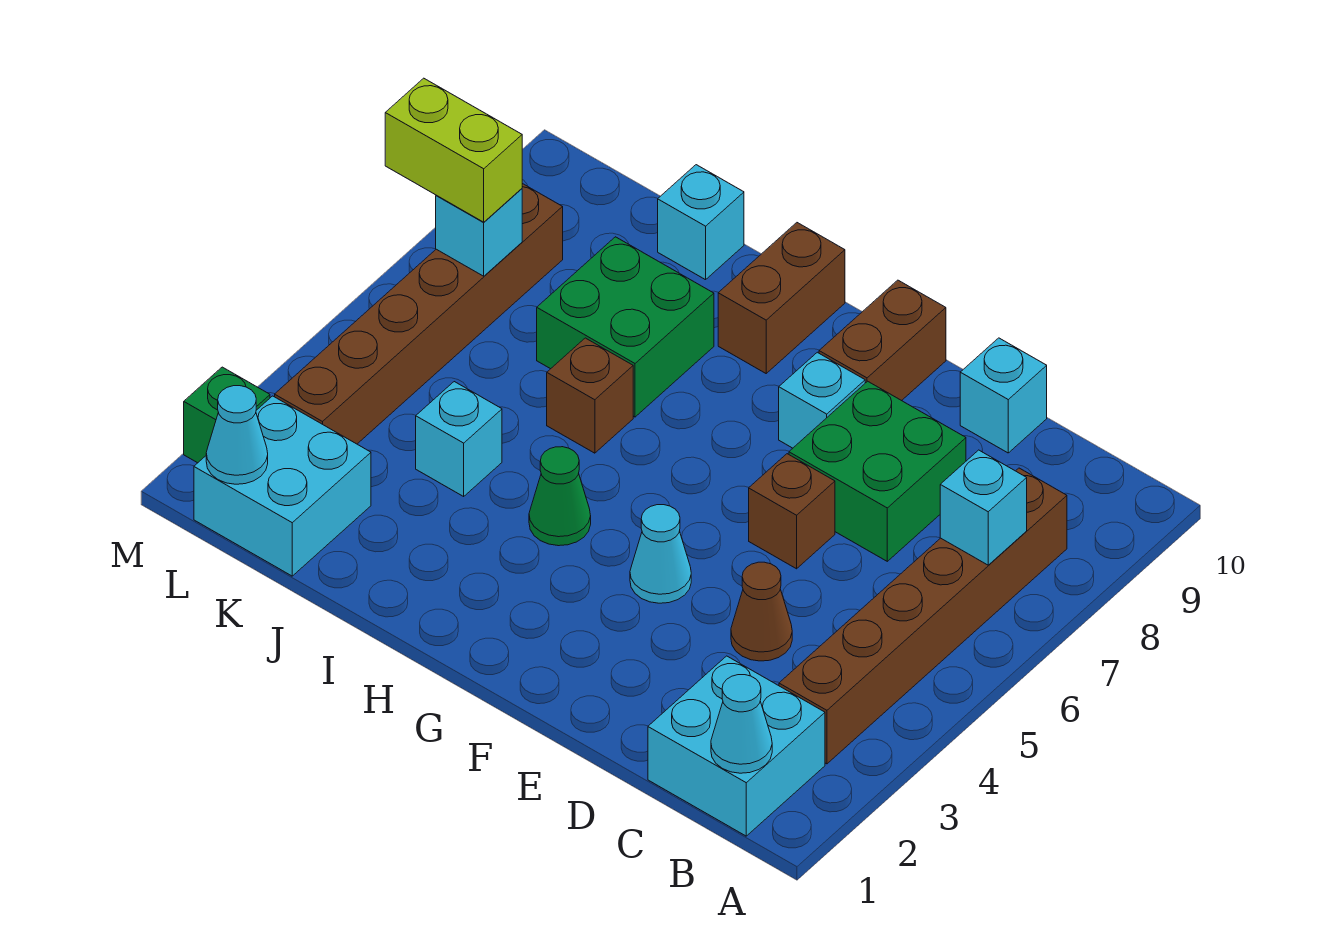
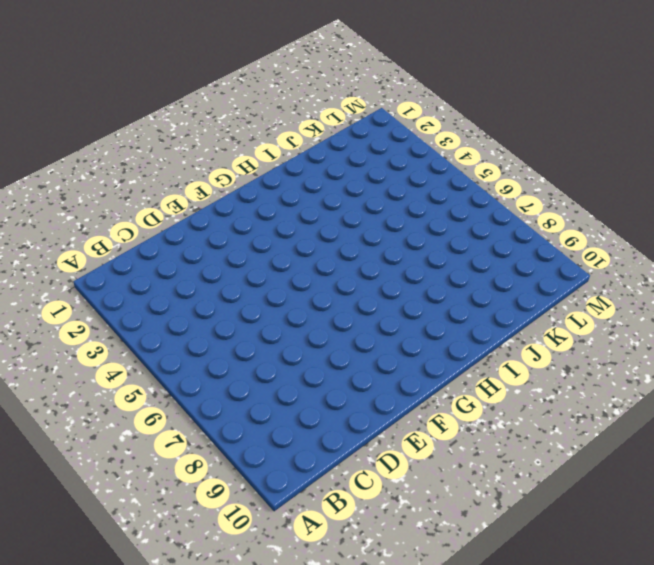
none -> cyan brick B1:C2 level 1
none -> brown brick B3:B8 level 1
none -> brown cone D4 level 1

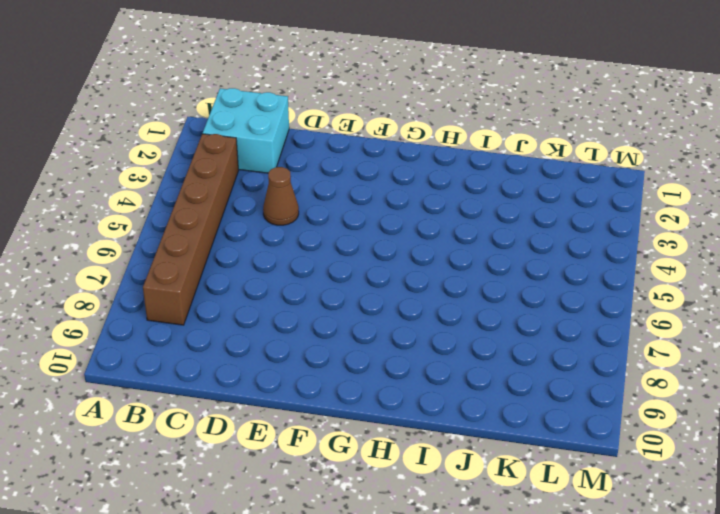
none -> green brick D7:E8 level 1
none -> cyan brick D10 level 1
none -> brown brick E6 level 1

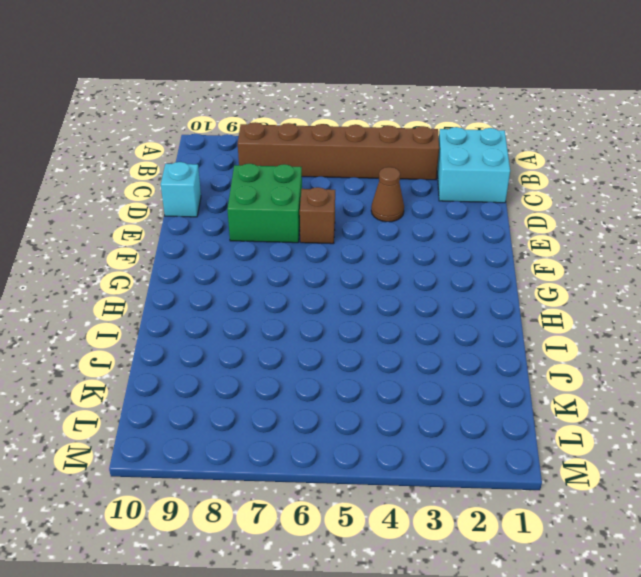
none -> cyan cone F4 level 1
none -> cyan brick F8 level 1
none -> brown brick F9:F10 level 1

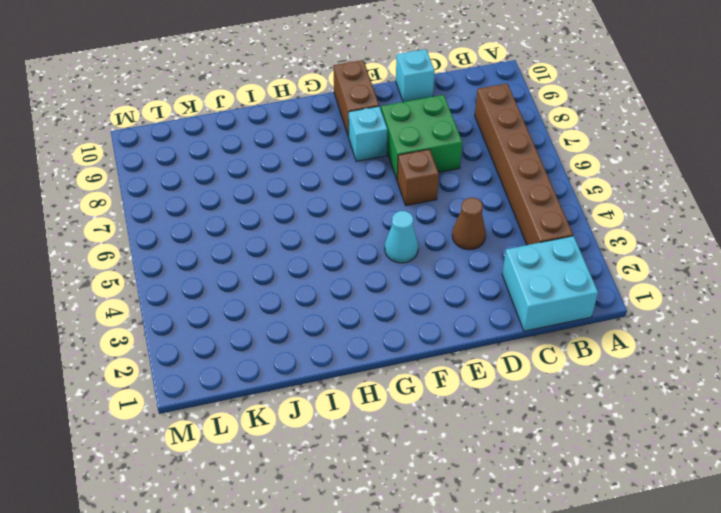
none -> green cone H4 level 1
none -> brown brick H9:H10 level 1
none -> brown brick I6 level 1

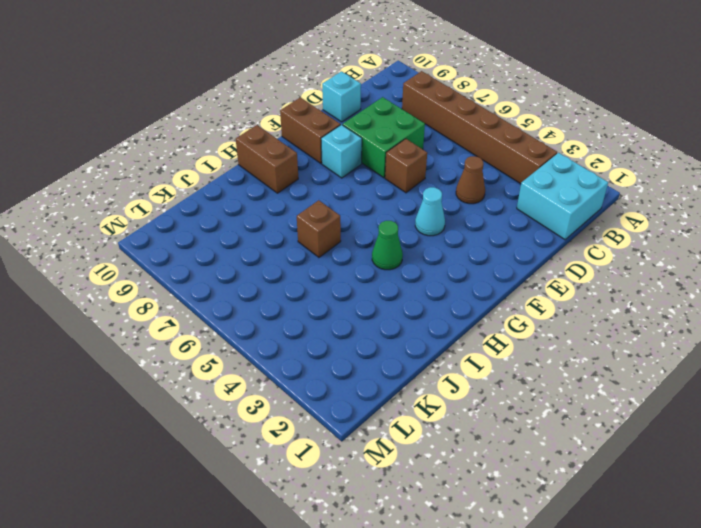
none -> green brick I7:J8 level 1
none -> cyan brick J4 level 1
none -> cyan brick J10 level 1

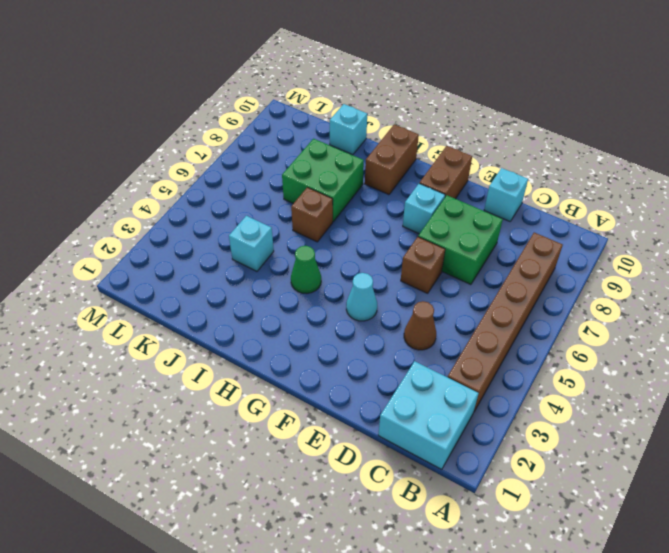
none -> cyan brick K1:L2 level 1
none -> brown brick L3:L8 level 1
none -> green brick M2 level 1

